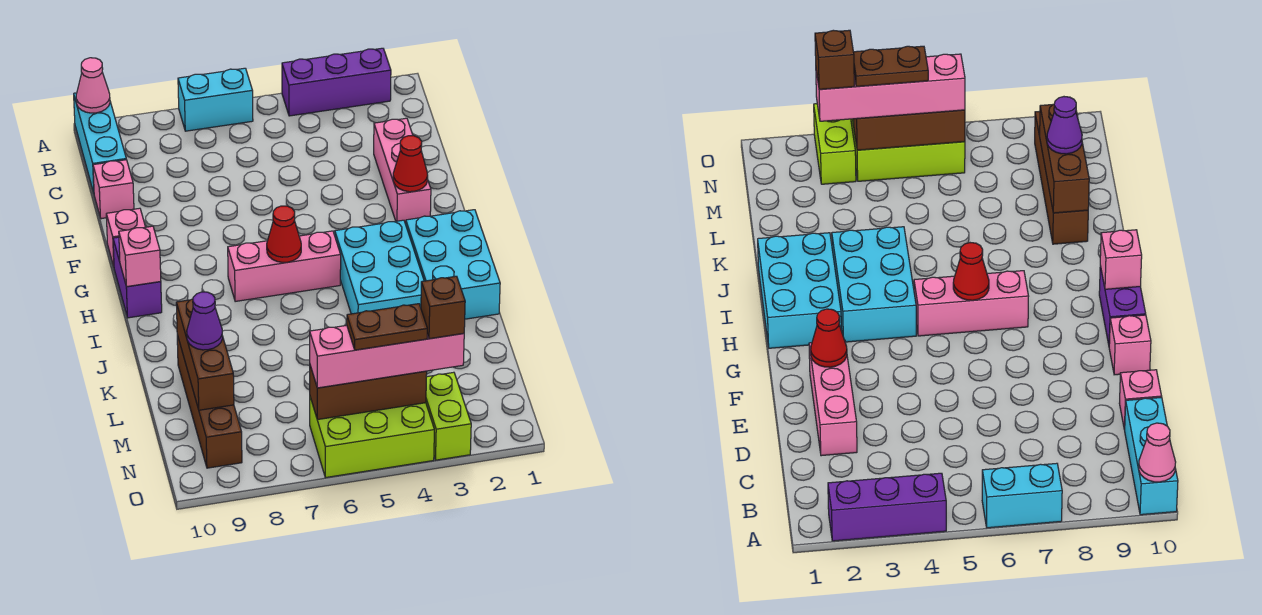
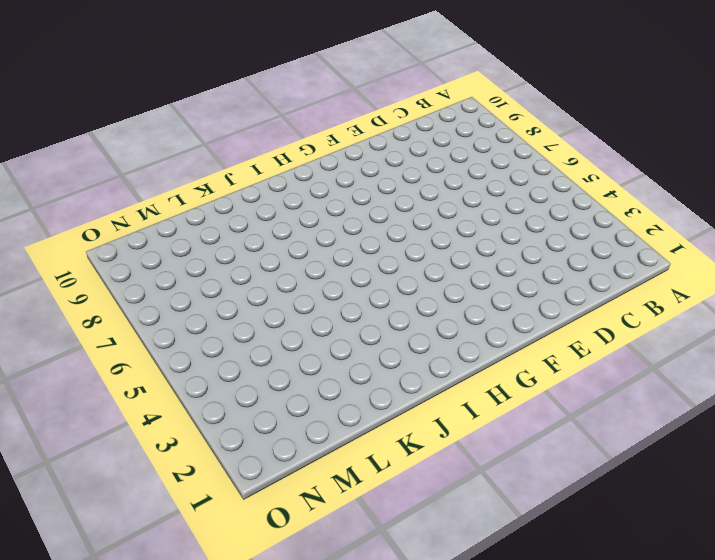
none -> purple brick A2:A4 level 1
none -> cyan brick A6:A7 level 1
none -> cyan brick A10:C10 level 1

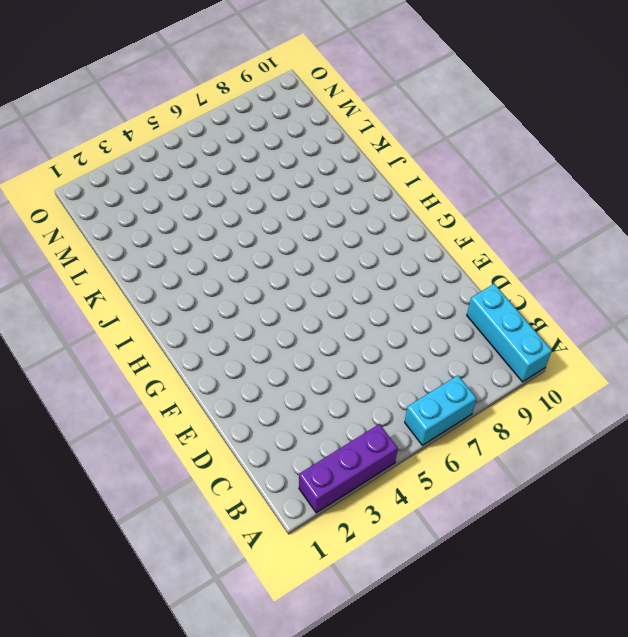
none -> pink brick D2:F2 level 1
none -> pink brick D10 level 1
none -> pink brick F10 level 1

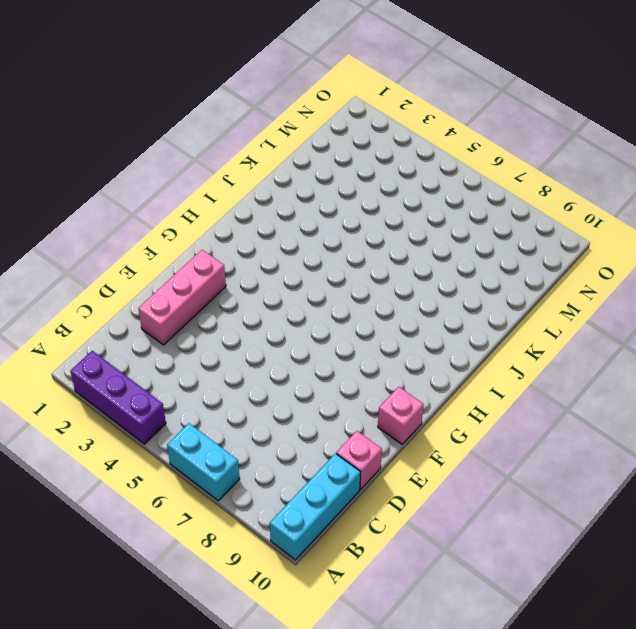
none -> purple brick G10:H10 level 1
none -> cyan brick H1:J2 level 1
none -> cyan brick H3:J4 level 1

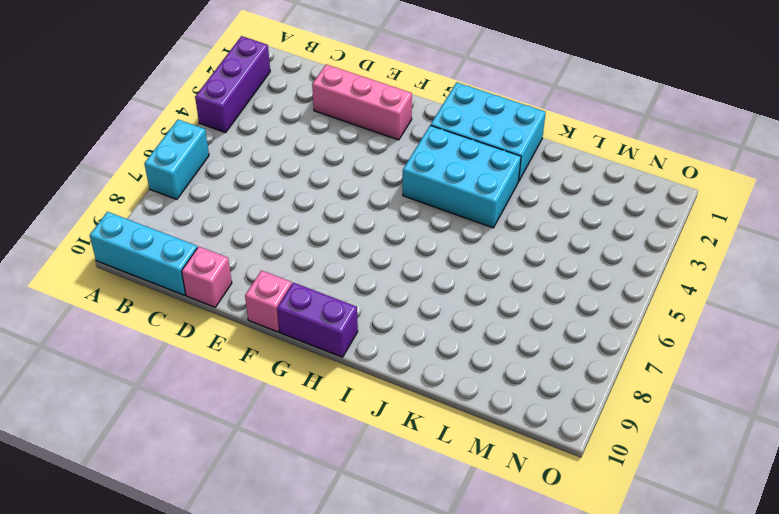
none -> pink brick H5:H7 level 1
none -> brown brick K9:N9 level 1
none -> lime brick N3:O3 level 1

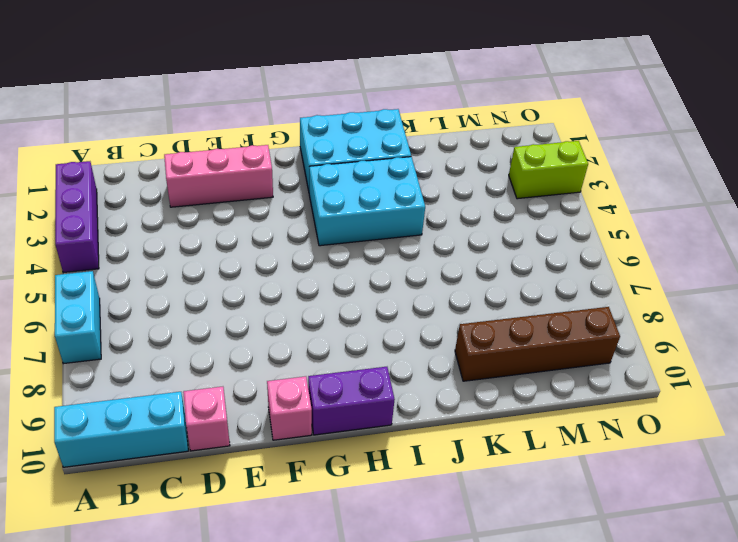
none -> pink brick H5:H7 level 1
none -> lime brick N4:O6 level 1
none -> pink cone A10 level 2

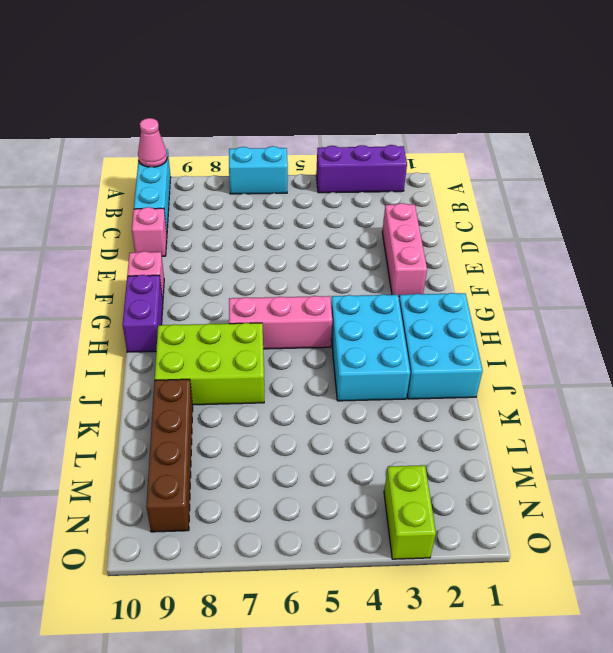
lime brick I7:J9 level 1 -> lime brick N4:O6 level 1
none -> red cone F2 level 2
none -> red cone H6 level 2
none -> pink brick H10 level 2

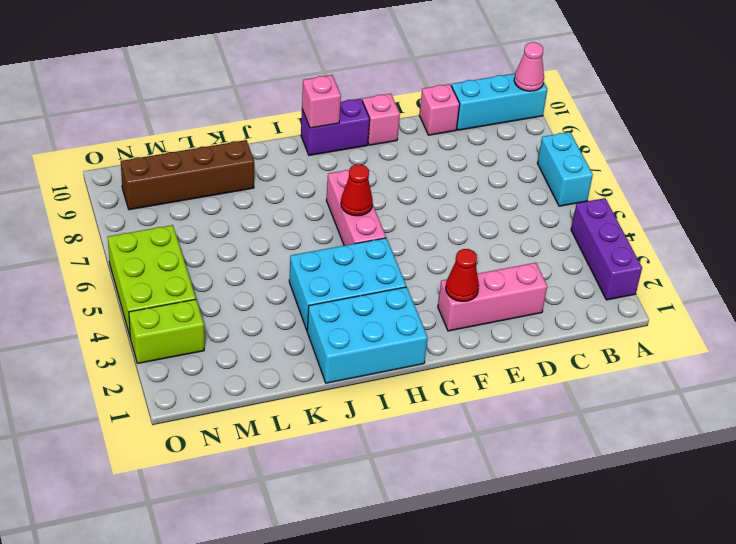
none -> brown brick K9:M9 level 2
none -> brown brick N4:N6 level 2
none -> purple cone L9 level 3

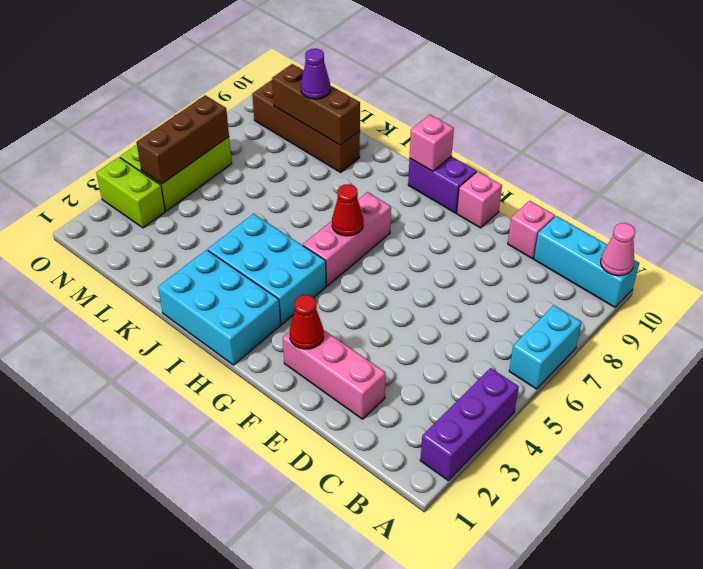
none -> pink brick N3:N6 level 3
none -> brown brick N3 level 4
none -> brown plate N4:N5 level 4

